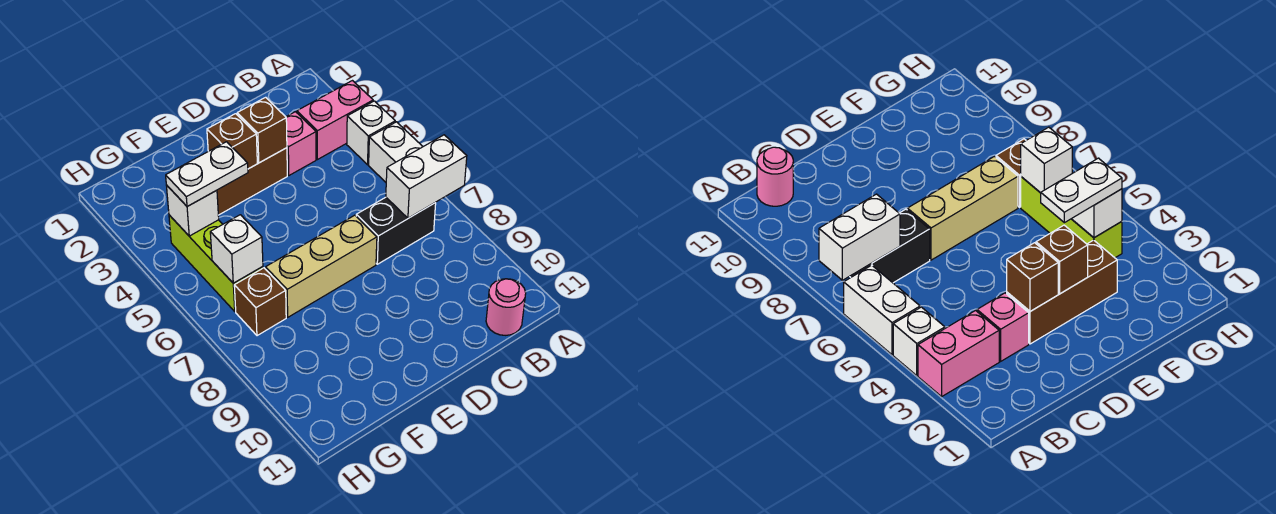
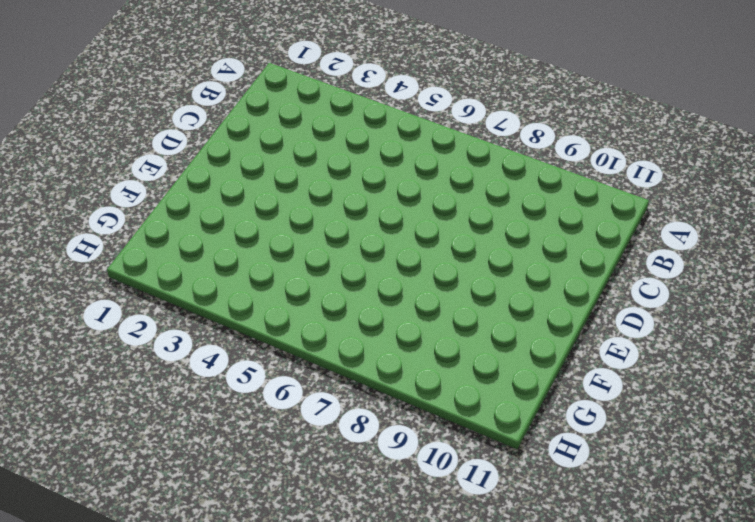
none -> pink brick A3:B3 level 1
none -> white brick A4 level 1
none -> white brick A5:A6 level 1

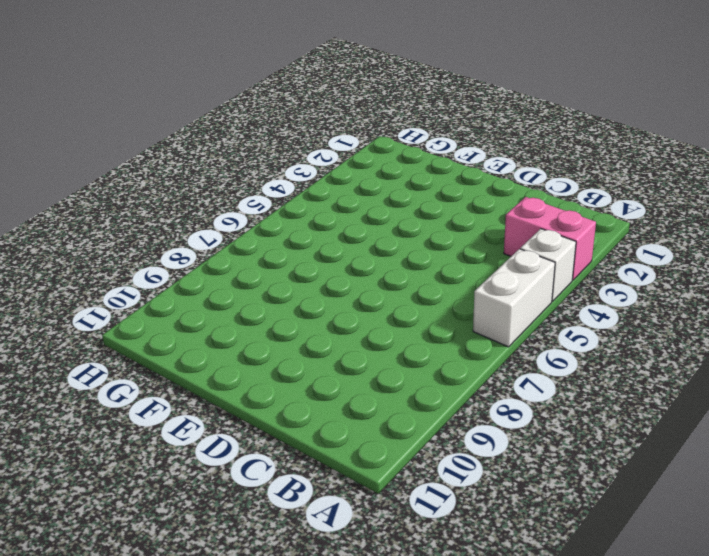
none -> black brick B7:C7 level 1
none -> pink round brick B11 level 1
none -> pink brick C3 level 1

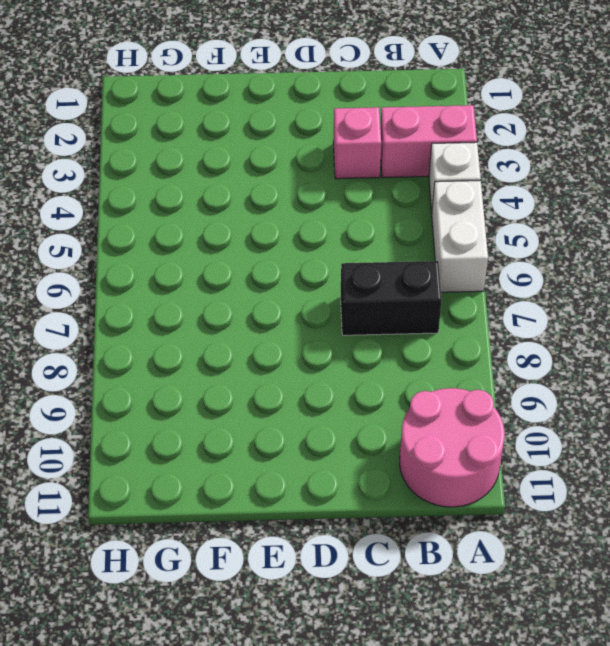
pink round brick A10:B11 level 1 -> pink round brick B11 level 1
none -> brown brick D3:F3 level 1
none -> tan brick D7:F7 level 1
none -> lime brick G4:G6 level 1

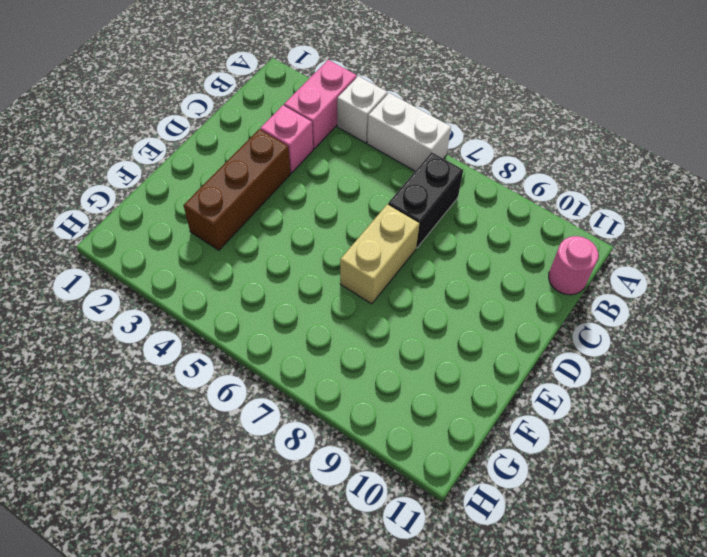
tan brick D7:E7 level 1 -> tan brick D7:F7 level 1
none -> lime brick G4:G6 level 1
none -> brown brick G7 level 1
none -> white brick A7:B7 level 2

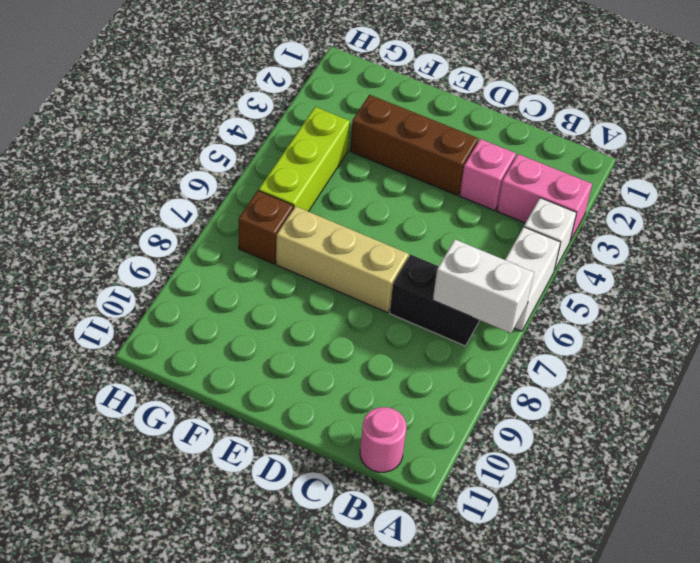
none -> brown brick D3 level 2
none -> brown brick E3 level 2
none -> white brick G4 level 2

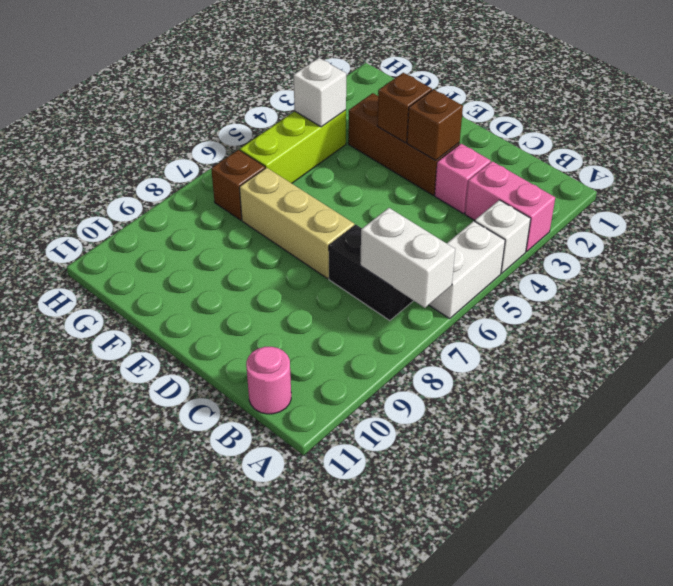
none -> white brick G6 level 2
none -> white plate F4:G4 level 3

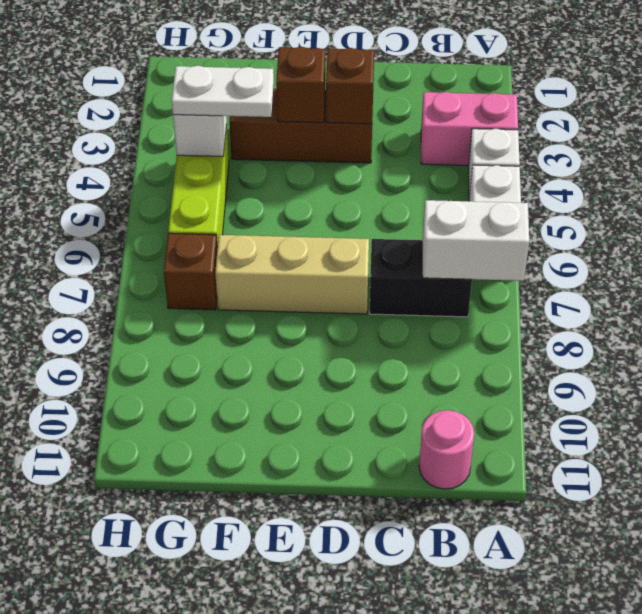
none -> pink brick C3 level 1
none -> white brick G6 level 2

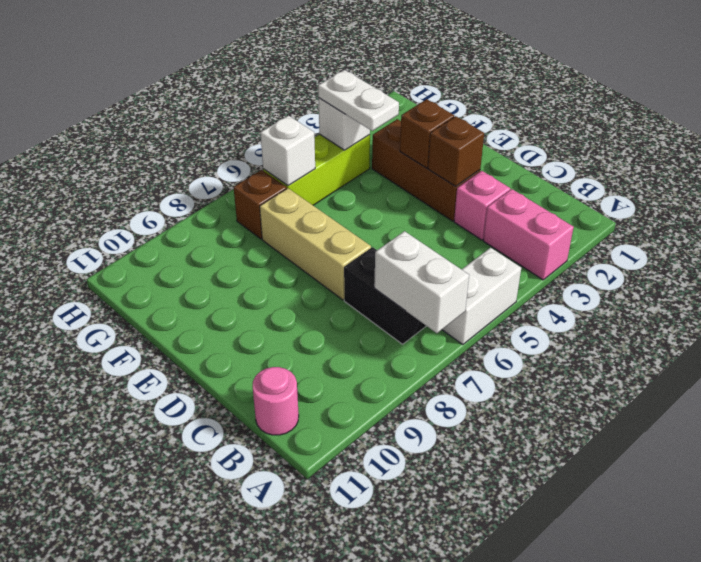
none -> white brick A4 level 1

